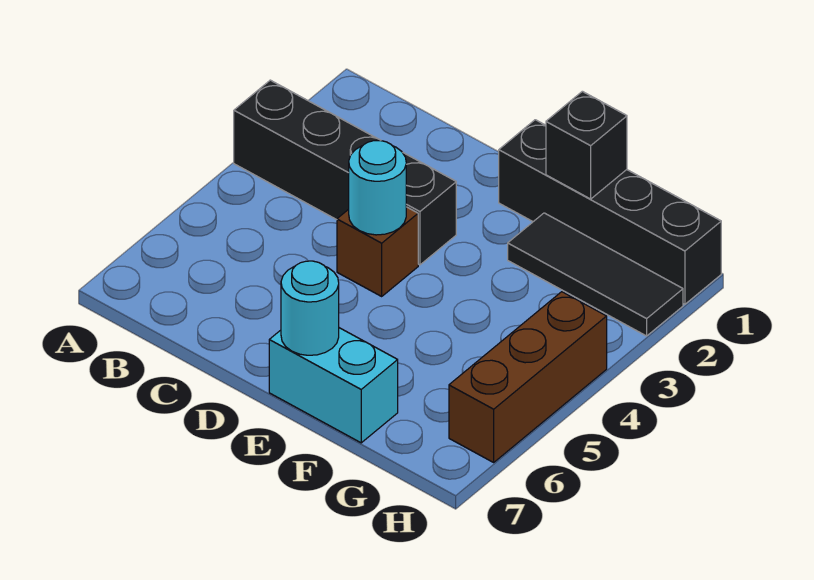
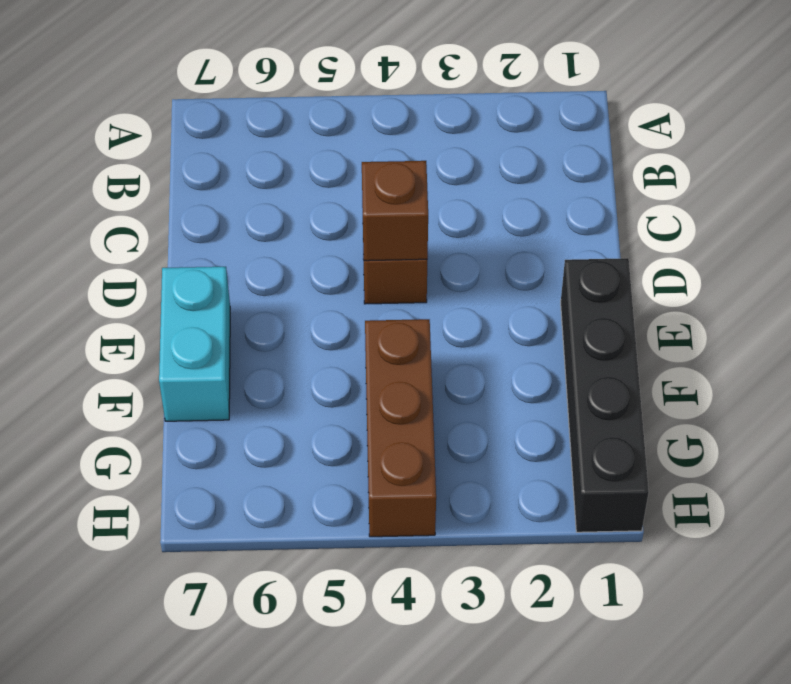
brown brick D4 level 2 -> cyan round brick D4 level 2
brown brick F4:H4 level 1 -> brown brick H4:H6 level 1
none -> black brick A3:D3 level 1
none -> black tile F2:H2 level 1

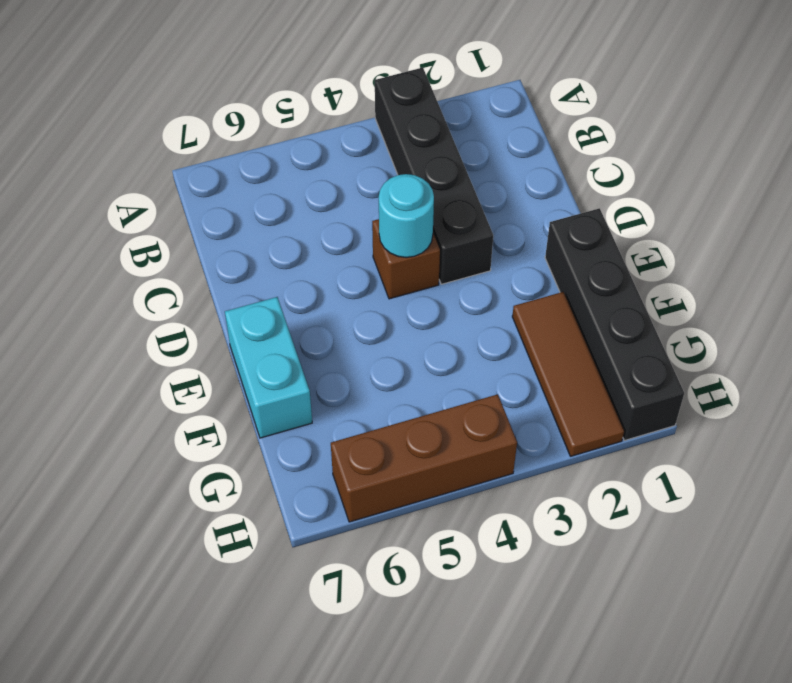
brown tile F2:H2 level 1 -> black tile F2:H2 level 1
none -> cyan round brick E7 level 2
none -> black brick F1 level 2

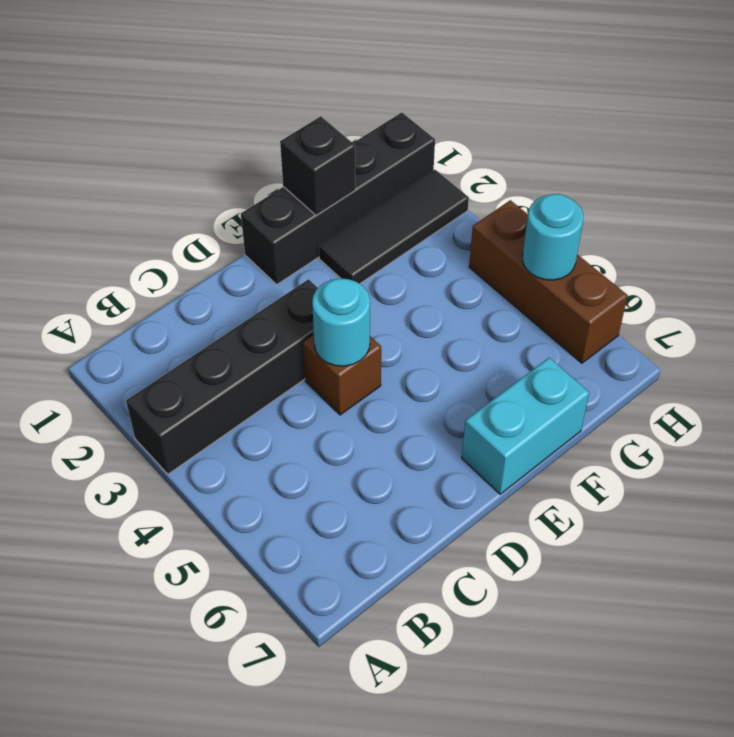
cyan round brick H5 level 2 -> cyan round brick E7 level 2

